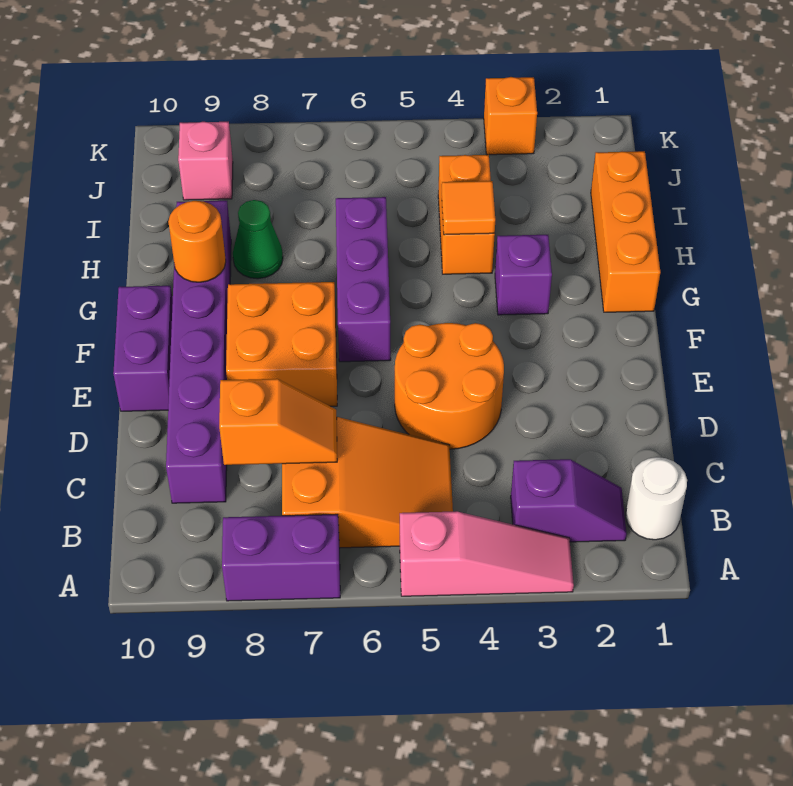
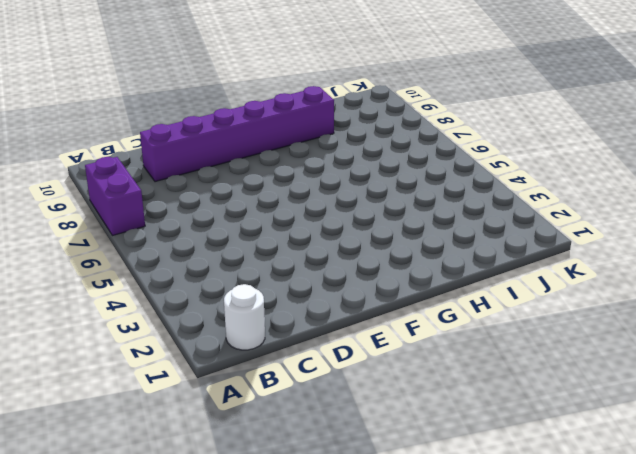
none -> pink slope A3:A5 level 1 top 5
none -> purple slope B2:B3 level 1 top 3
none -> orange slope B5:C7 level 1 top 7

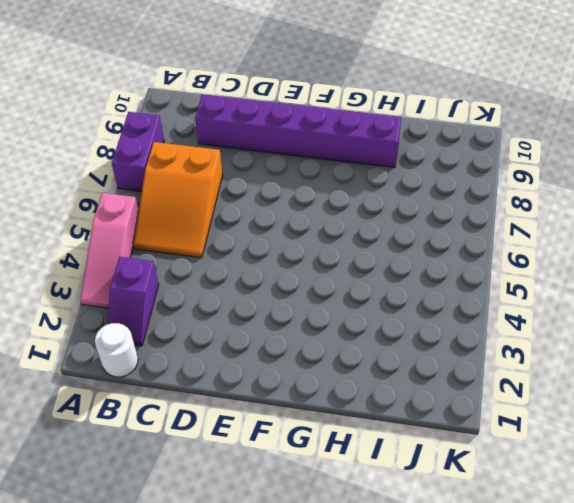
none -> orange round brick D4:E5 level 1
none -> orange brick E7:F8 level 1
none -> purple brick E10:F10 level 1

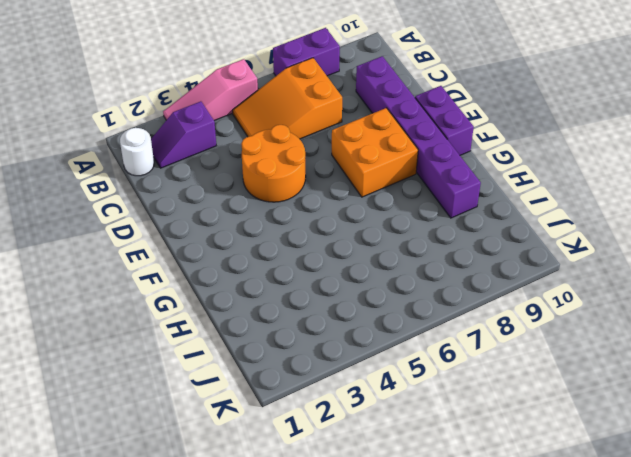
none -> purple brick F6:H6 level 1
none -> orange brick G1:I1 level 1
none -> purple brick G3 level 1

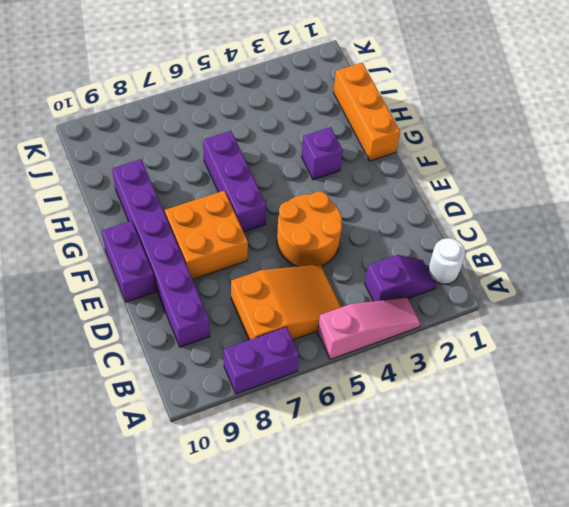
none -> orange brick H4:I4 level 1
none -> green cone H8 level 1
none -> pink brick J9 level 1

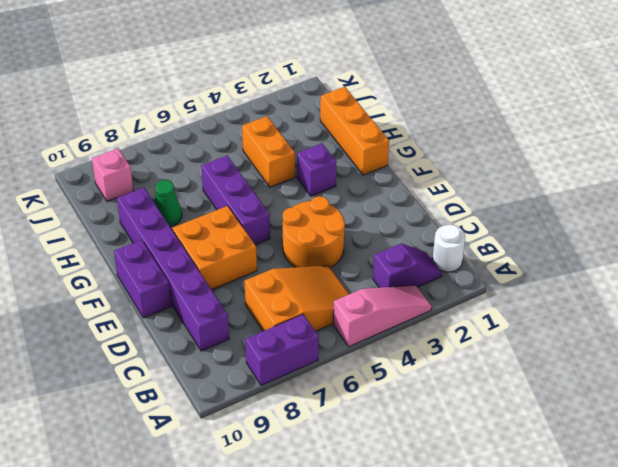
none -> orange brick K3 level 1
none -> orange slope C7:C8 level 2 top 8
none -> orange round brick G9 level 2

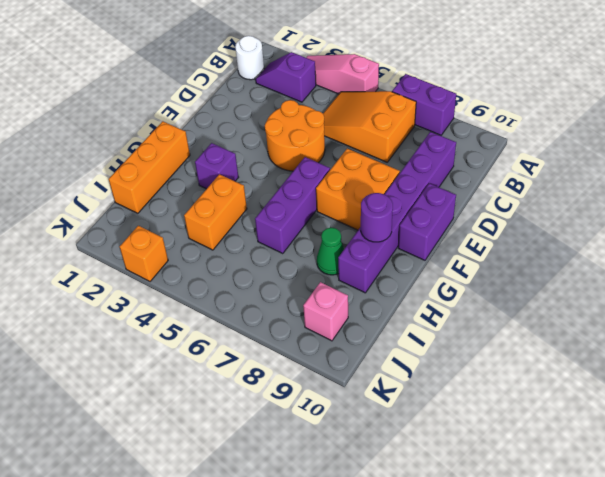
purple round brick G9 level 2 -> orange round brick G9 level 2
none -> orange slope C7:C8 level 2 top 8
none -> orange tile H4 level 2

